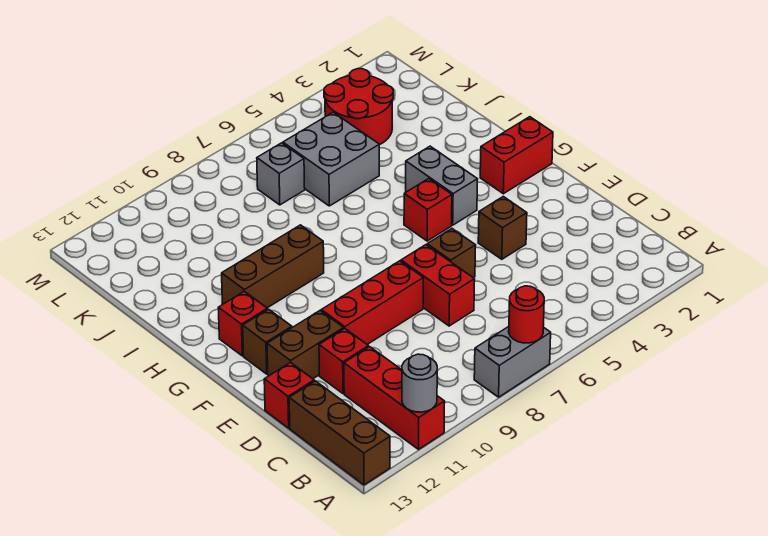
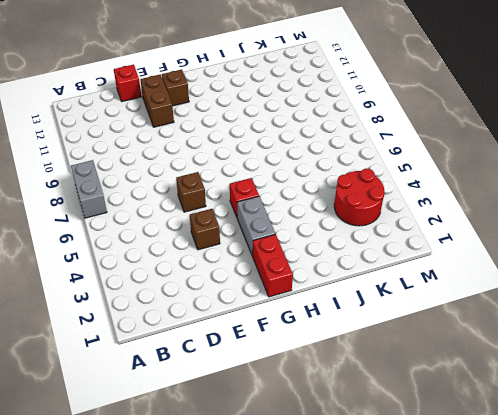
grey brick G3:G4 level 1 -> grey brick G4:H4 level 1
none -> red brick A11:C11 level 1
none -> brown brick A13:C13 level 1
none -> red brick D7:E7 level 1

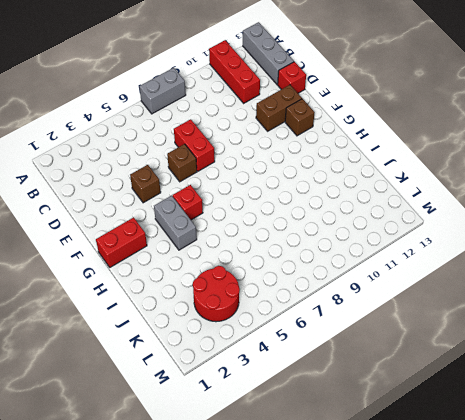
grey brick A13:C13 level 1 -> brown brick A13:C13 level 1
none -> red brick D11 level 1
none -> red brick E8:E10 level 1
none -> red brick G12 level 1

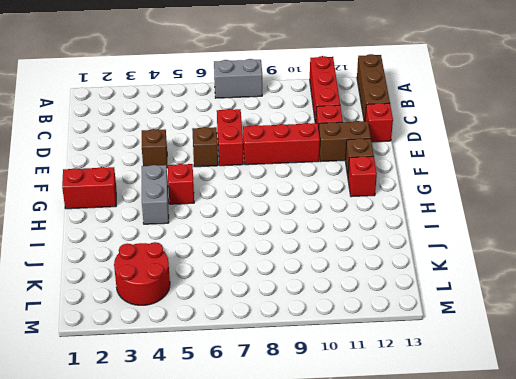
none -> brown brick H9:H11 level 1
none -> grey brick J5:K6 level 1
none -> grey brick K7 level 1

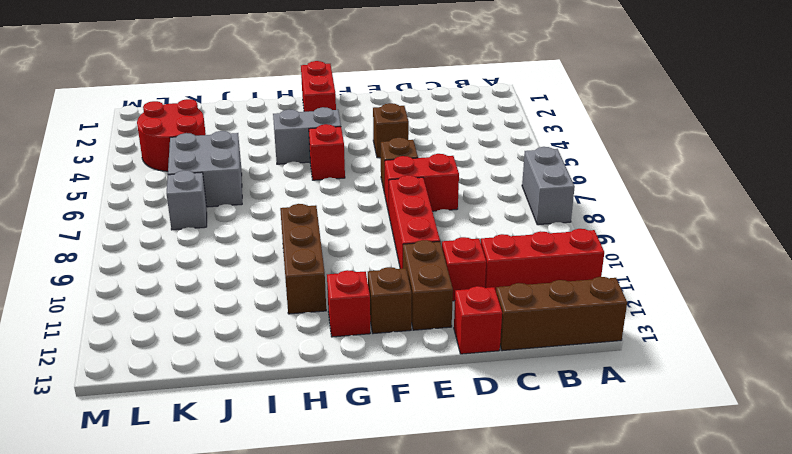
none -> red round brick A7 level 2
none -> grey round brick A11 level 2

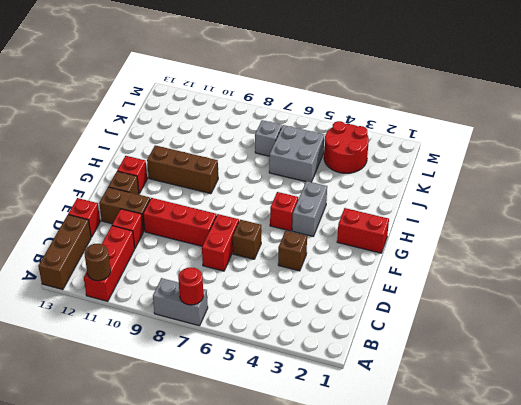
brown round brick A11 level 2 -> grey round brick A11 level 2

